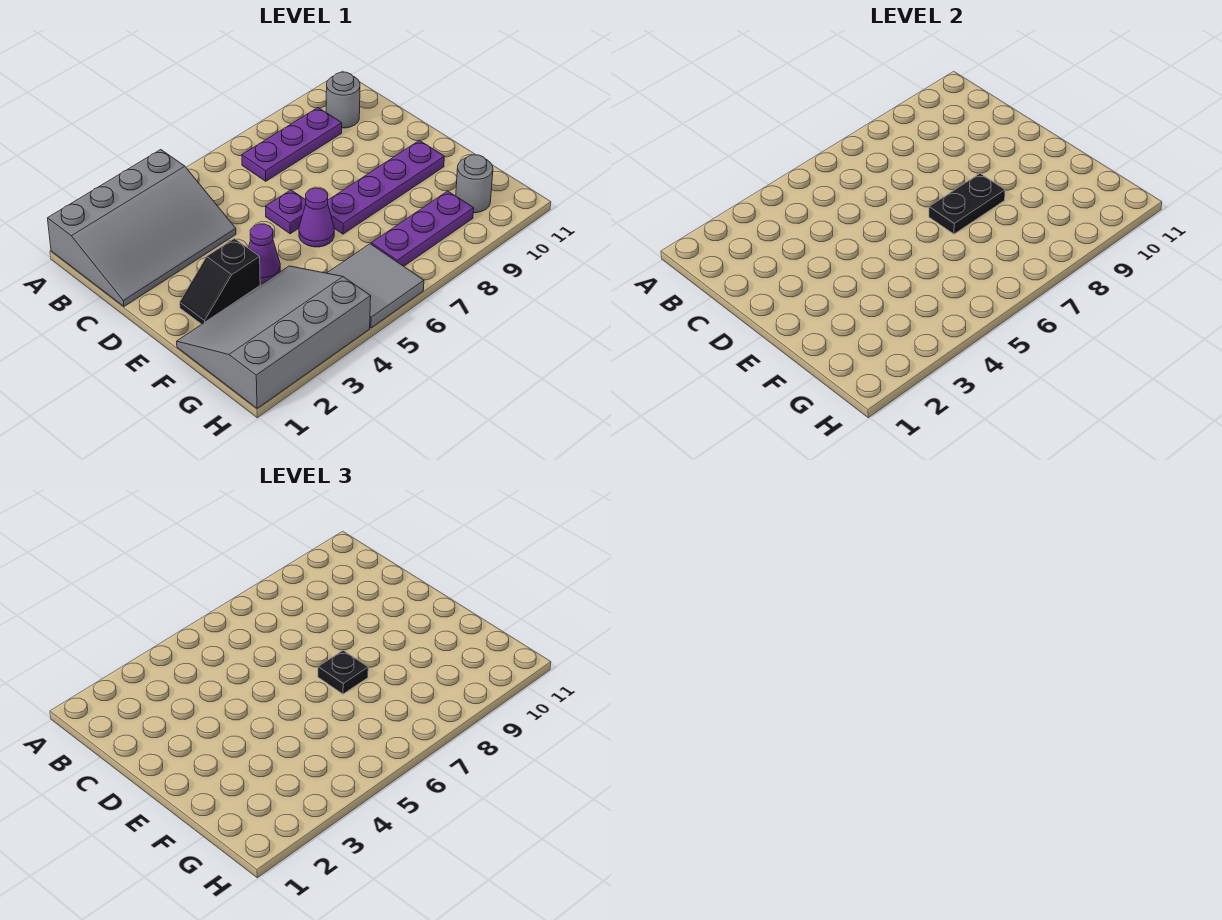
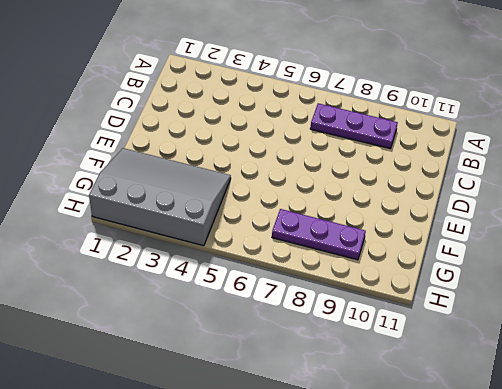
none -> grey slope A1:C4 level 1 top A
none -> grey round brick B10 level 1
none -> purple plate D6 level 1

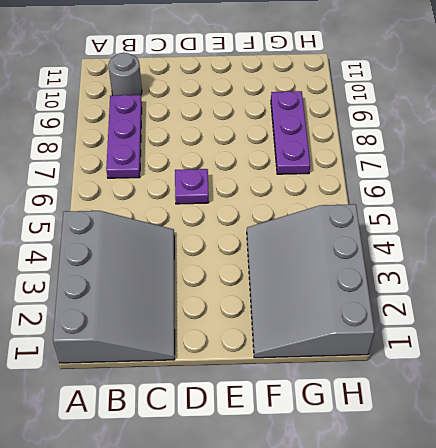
none -> black slope E2:E3 level 1 top 3
none -> purple cone E4 level 1
none -> purple cone E6 level 1

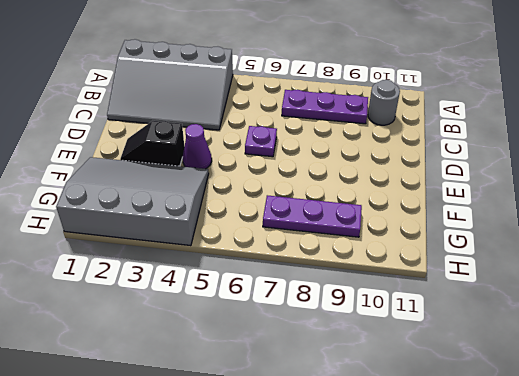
none -> purple cone E6 level 1
none -> purple plate E7:E10 level 1
none -> grey tile G5:H6 level 1

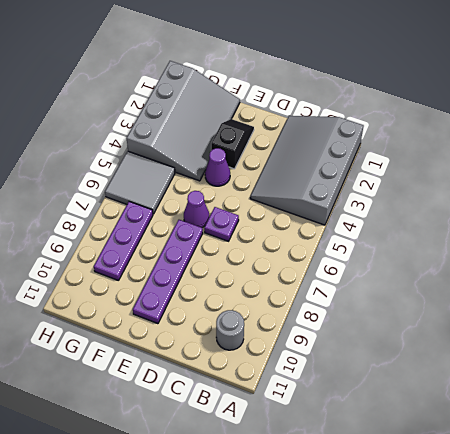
none -> purple plate B7:B9 level 1
none -> grey round brick G10 level 1
none -> black plate E7:E8 level 2

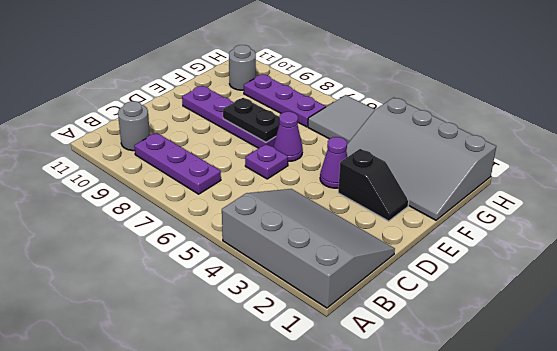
none -> black plate E7 level 3

